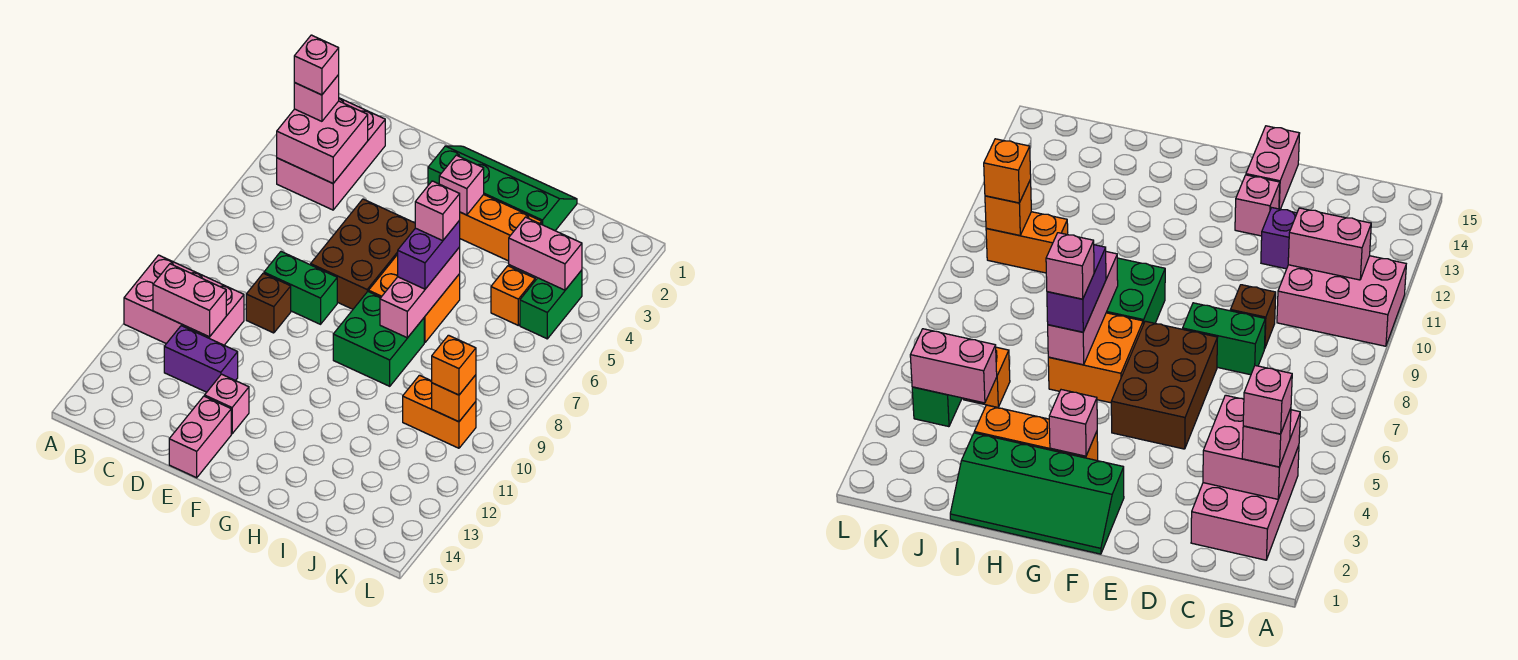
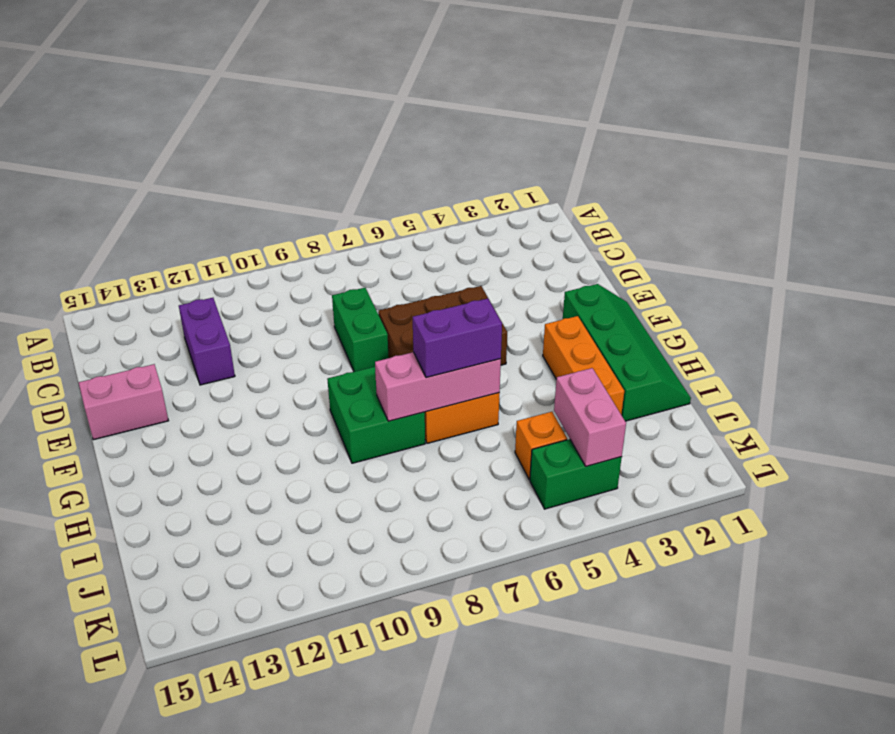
none -> pink brick A10:C11 level 1
none -> pink brick B2:C4 level 1
none -> brown brick D9 level 1

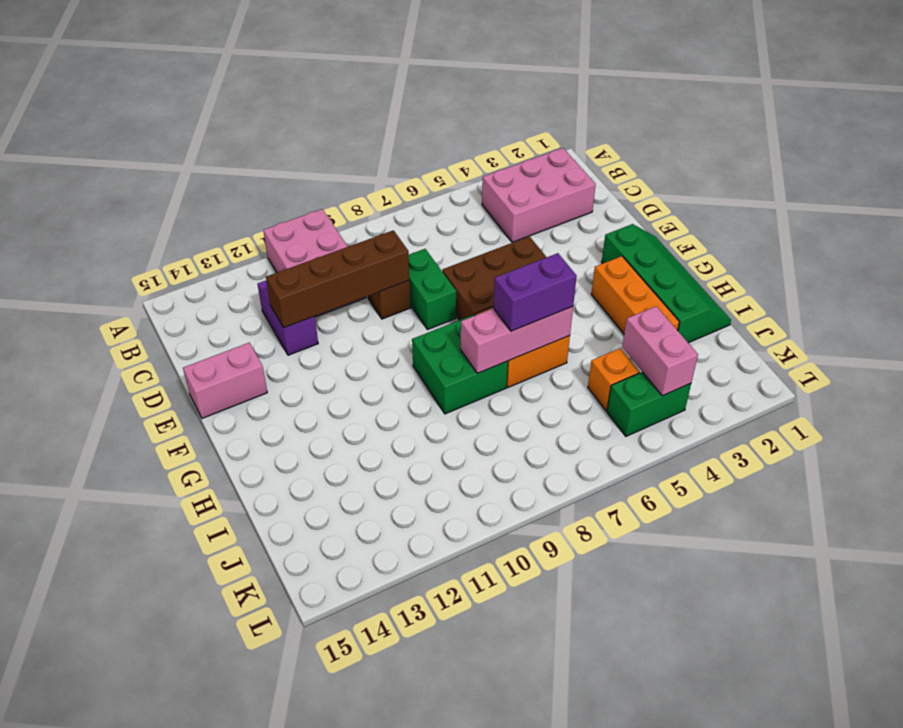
brown brick D9:D12 level 2 -> none
none -> pink brick E13 level 1
none -> orange brick J10:K10 level 1
none -> pink brick B3:C4 level 2

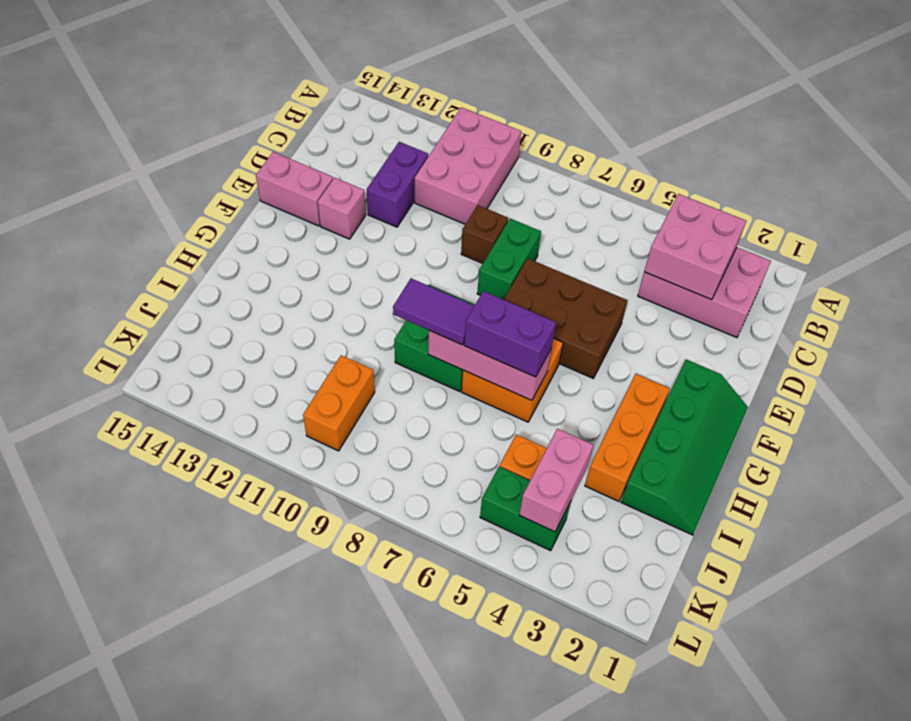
purple tile H8:H9 level 3 -> none
none -> pink brick B11:C11 level 2
none -> pink brick G3 level 2
none -> orange brick K10 level 2

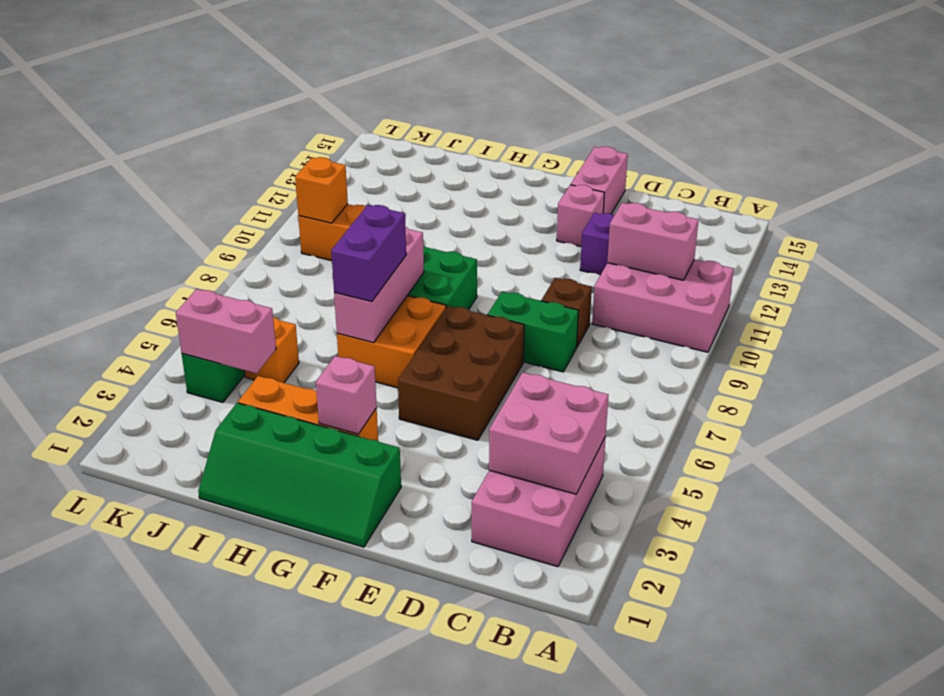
none -> pink brick B3 level 3
none -> orange brick K10 level 3
none -> pink brick B3 level 4

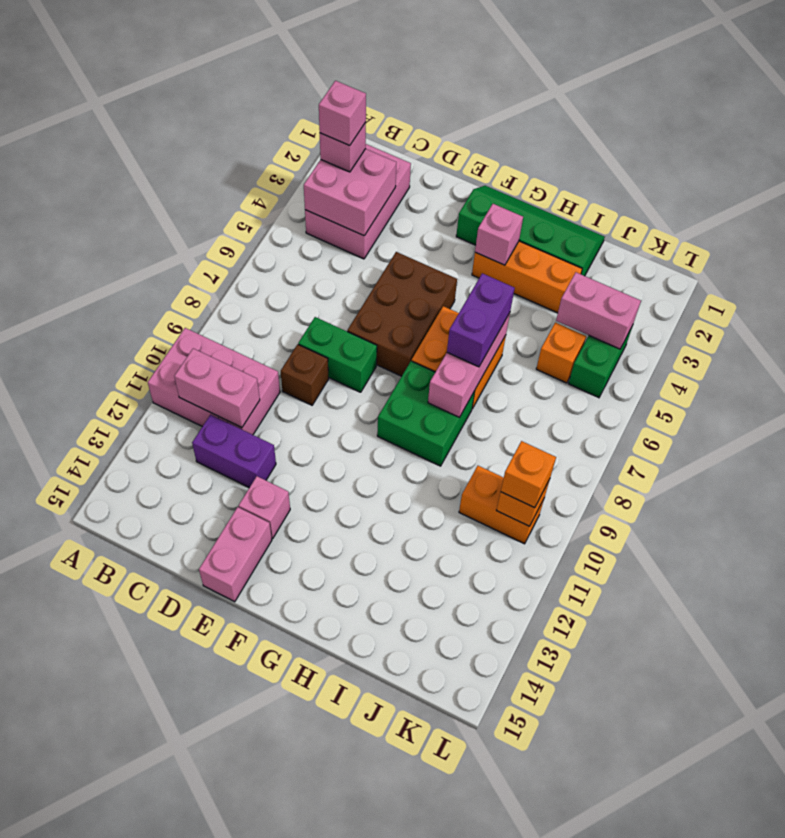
none -> pink brick H6 level 4

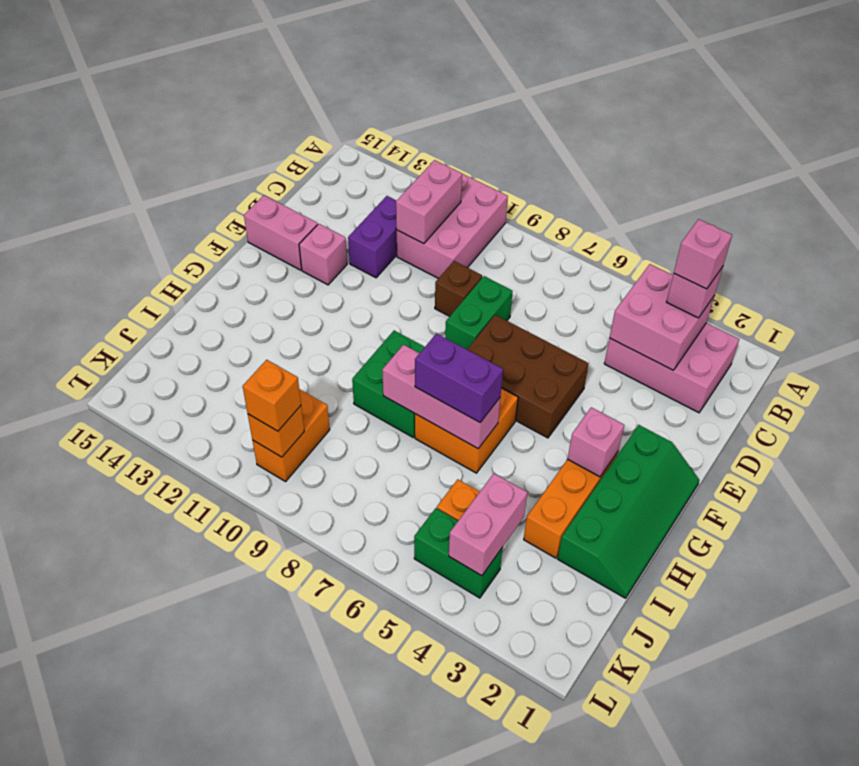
none -> pink brick H6 level 4

